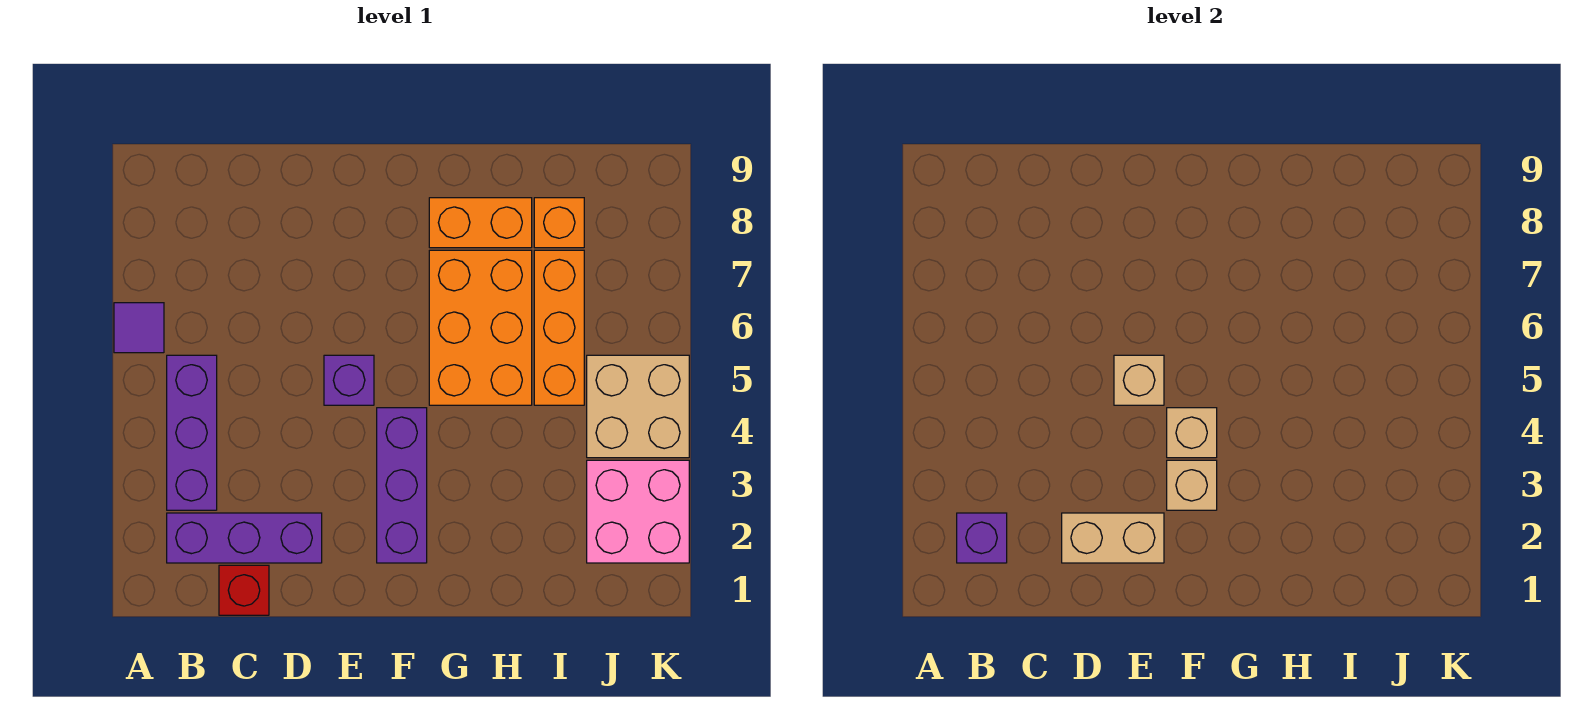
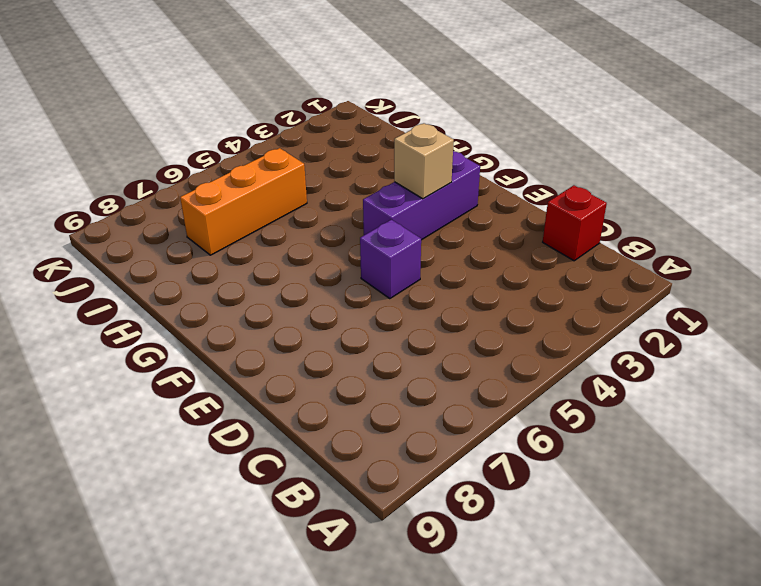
none -> purple tile A6 level 1
none -> purple brick B2:D2 level 1
none -> purple brick B3:B5 level 1

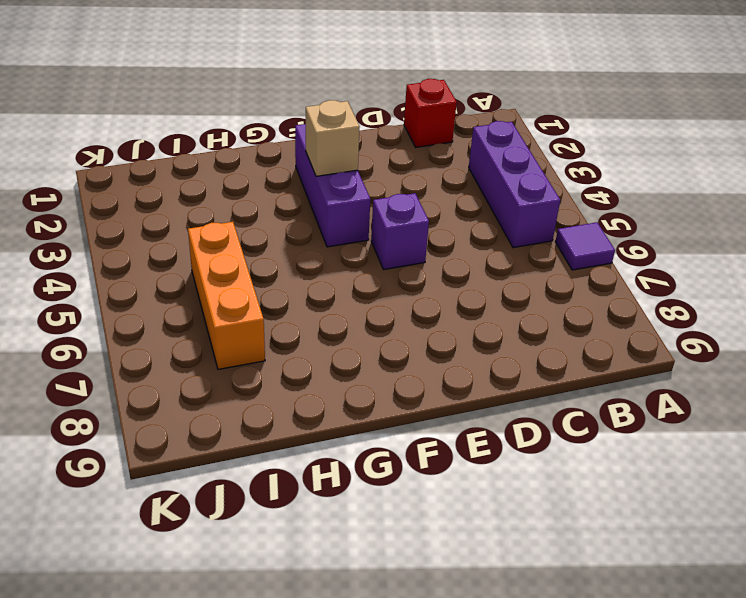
none -> purple brick B2:D2 level 1
none -> orange brick G5:H7 level 1
none -> orange brick G8:H8 level 1

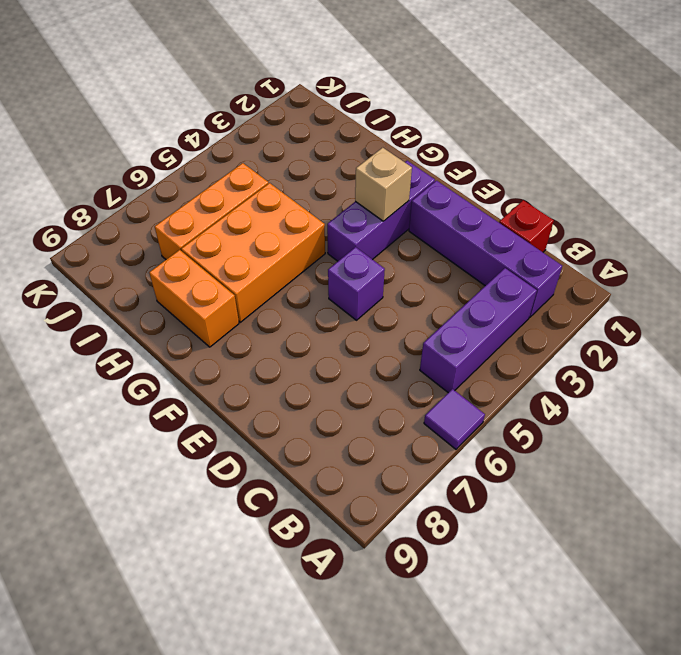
purple brick B2:E2 level 1 -> purple brick B2:D2 level 1
none -> orange brick I8 level 1
none -> pink brick J2:K3 level 1
none -> tan brick J4:K5 level 1

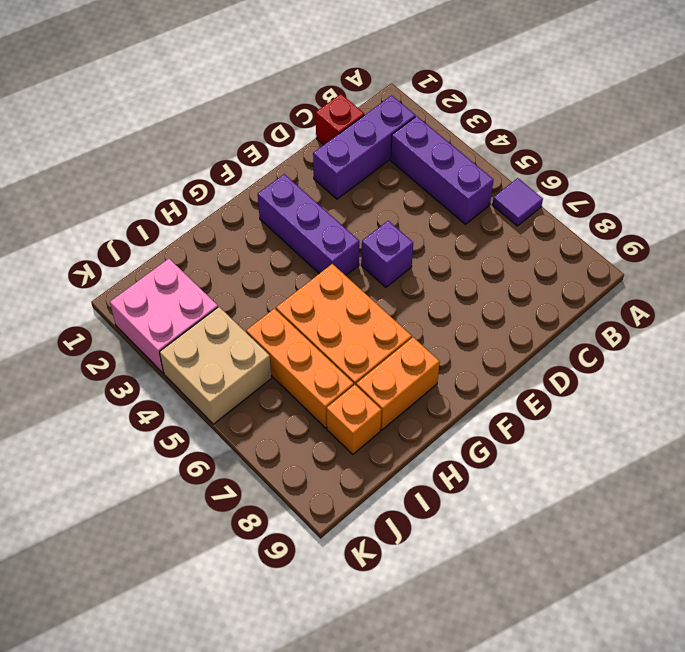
none -> purple brick B2 level 2
none -> tan brick D2:E2 level 2
none -> tan brick E5 level 2

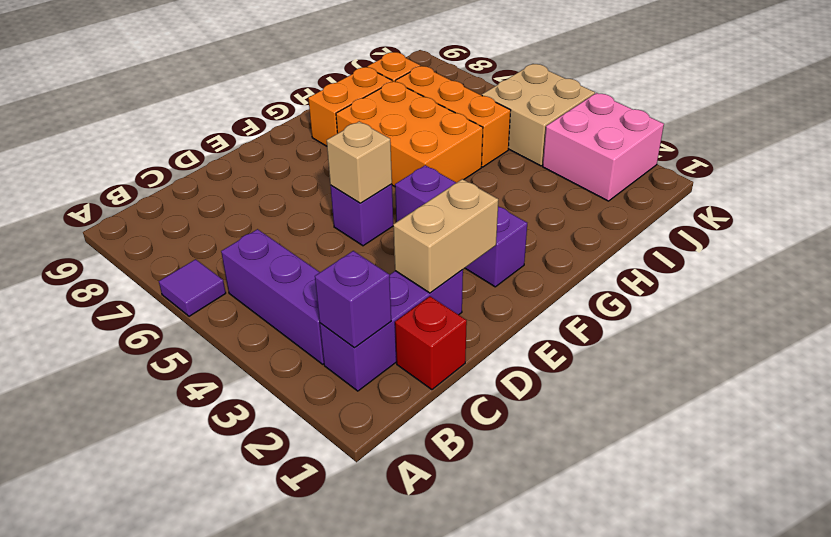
none -> tan brick F3 level 2
none -> tan brick F4 level 2

